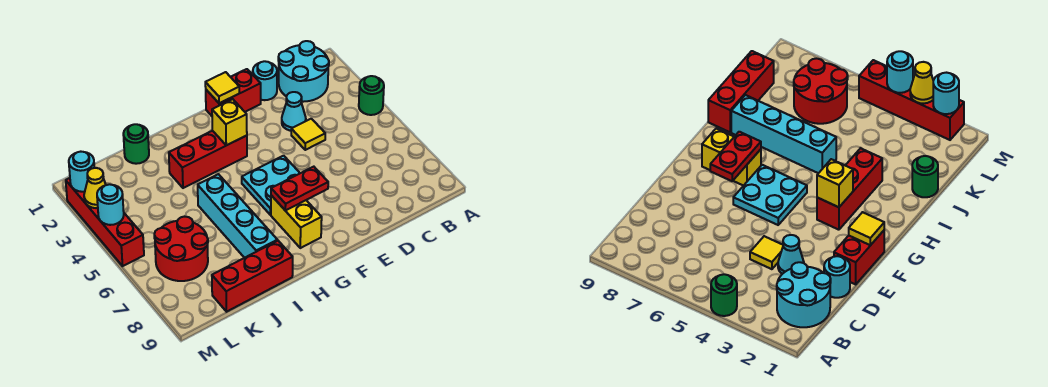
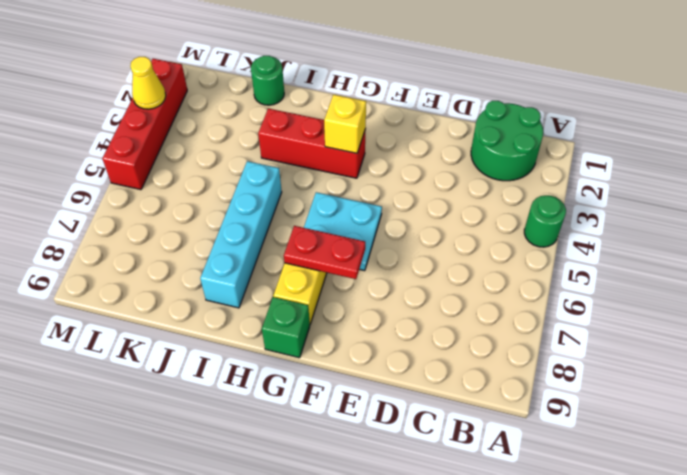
green round brick B1:C2 level 1 -> cyan round brick B1:C2 level 1
green brick G9 level 1 -> none
none -> cyan round brick D1 level 1
none -> cyan cone D3 level 1
none -> yellow tile D4 level 1

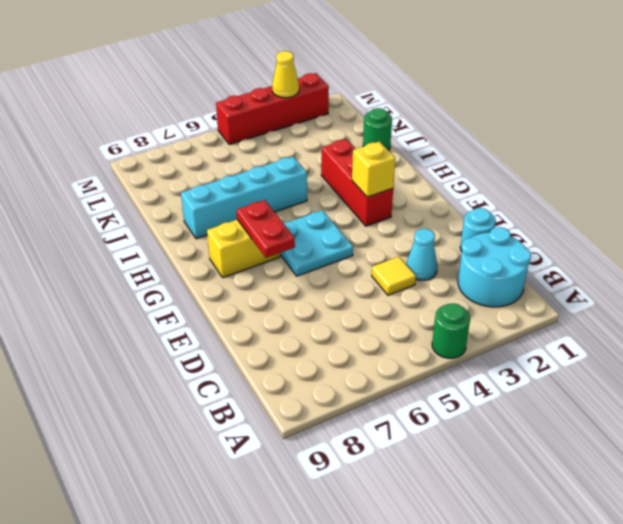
none -> red brick E1:F1 level 1
none -> red brick I9:K9 level 1
none -> red round brick K6:L7 level 1

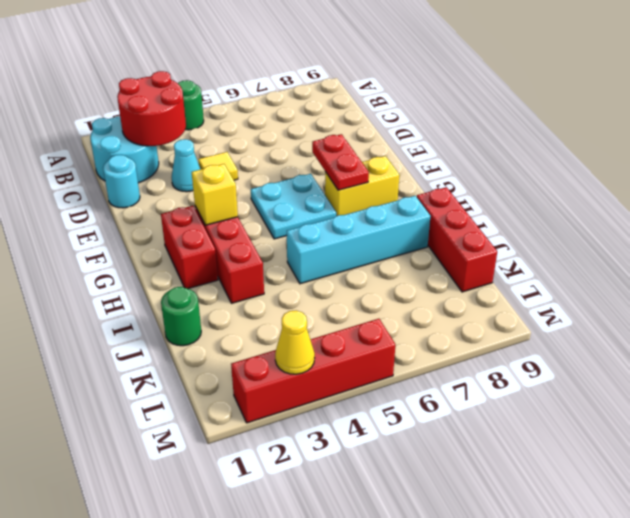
red round brick B2:C3 level 2 -> red round brick K6:L7 level 1
red brick G2:H2 level 1 -> red brick E1:F1 level 1
none -> yellow tile F1 level 2
none -> cyan round brick M2 level 2
none -> cyan round brick M4 level 2

